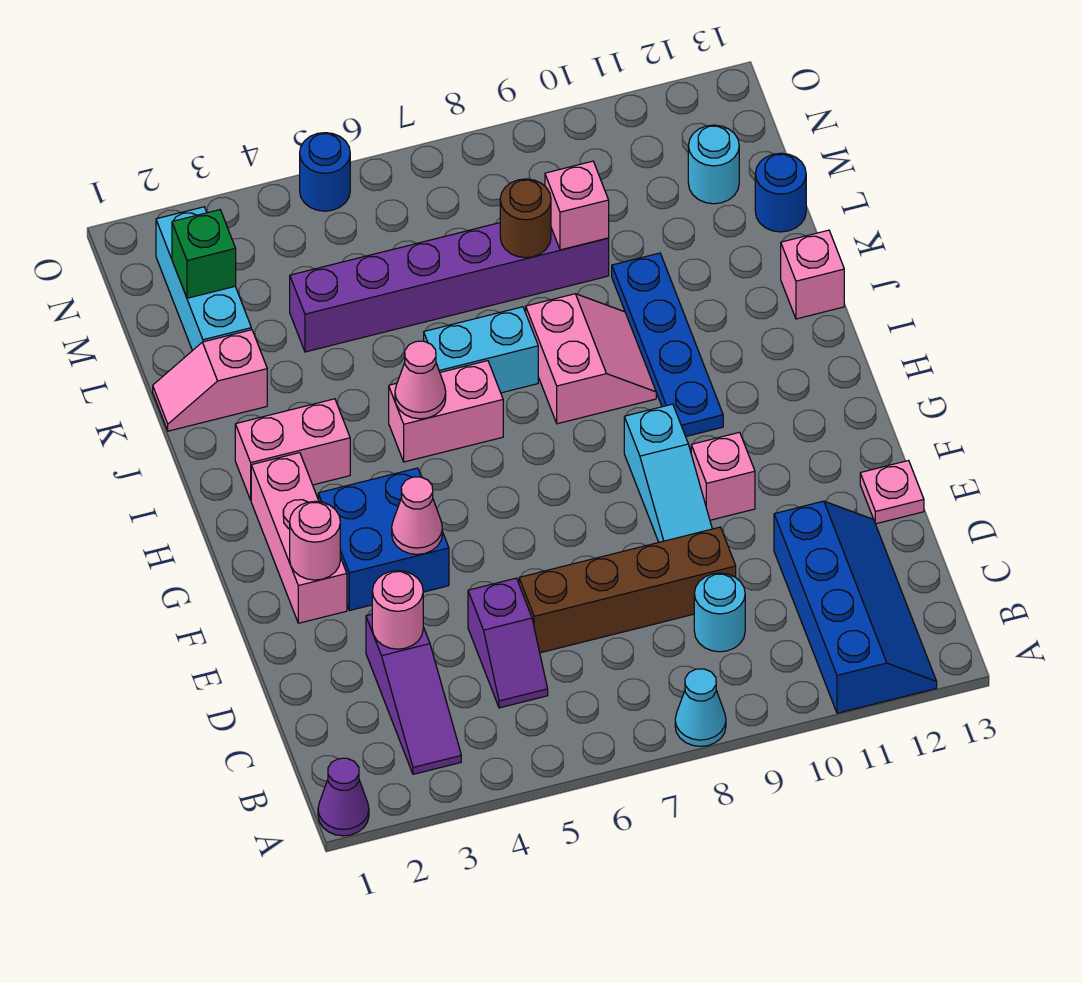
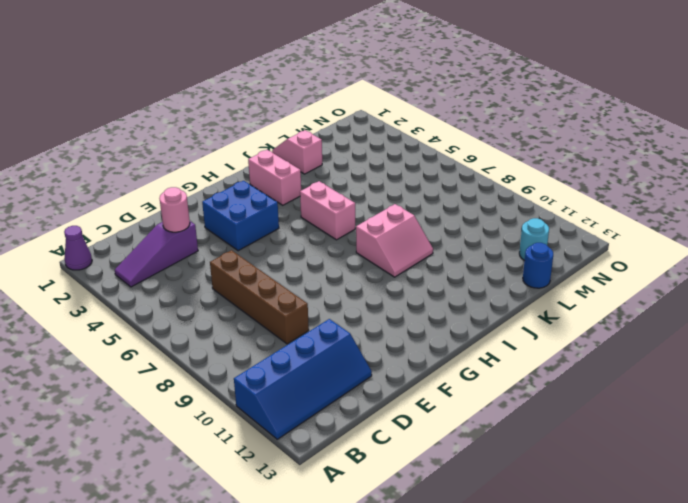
none -> cyan cone A8 level 1
none -> purple slope C5:D5 level 1 top D
none -> cyan round brick C9 level 1
none -> cyan slope E9:G9 level 1 top G

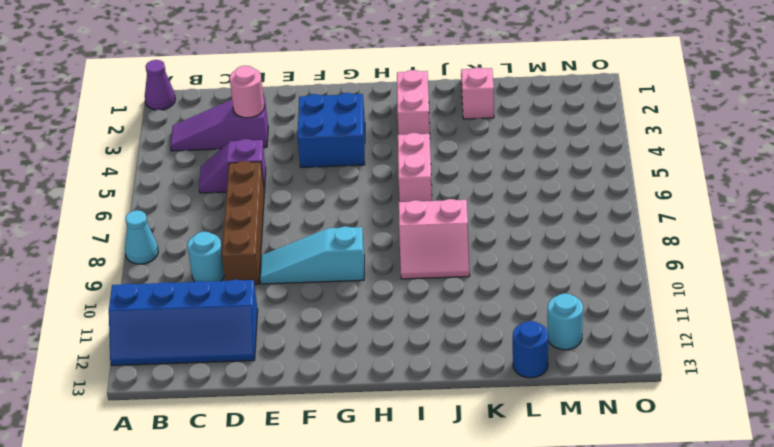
none -> pink plate E13 level 1
none -> pink brick F2:H2 level 1
none -> pink brick F10 level 1
none -> blue plate H10:K10 level 1

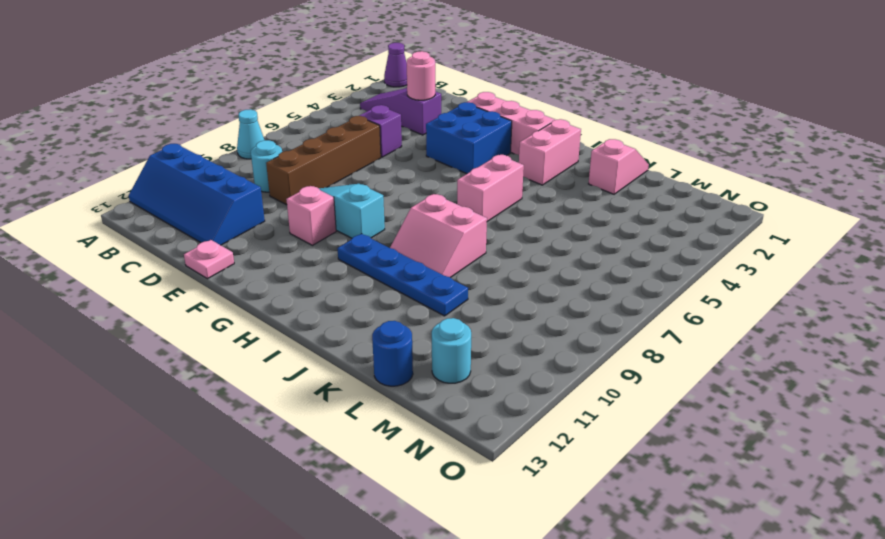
none -> cyan brick J6:J7 level 1
none -> pink brick J13 level 1
none -> cyan brick L2:N2 level 1
none -> purple brick L4:L9 level 1

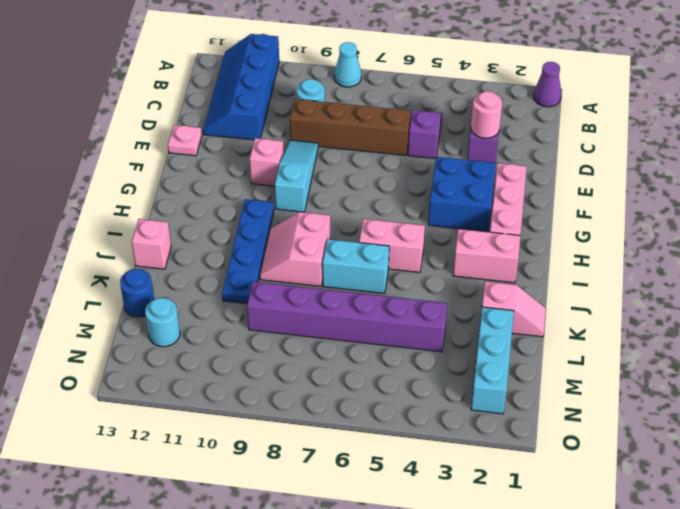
none -> blue round brick O5 level 1
none -> pink round brick F2 level 2
none -> pink cone F4 level 2
none -> pink cone I5 level 2

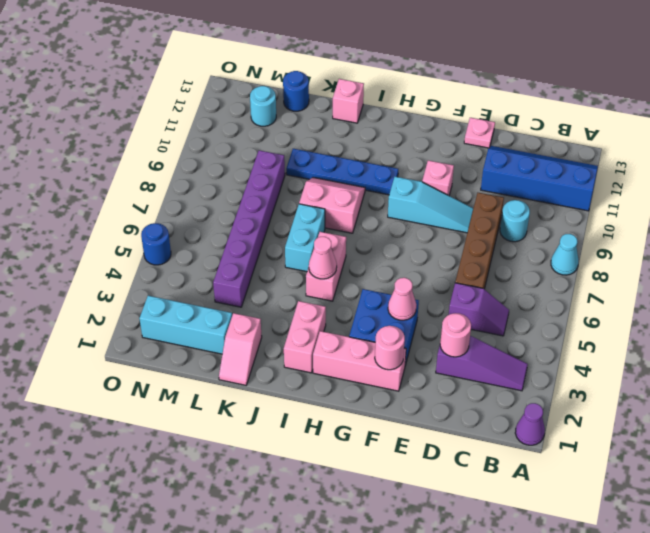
none -> brown round brick L8 level 2
none -> pink brick L9 level 2
none -> green brick M2 level 2

